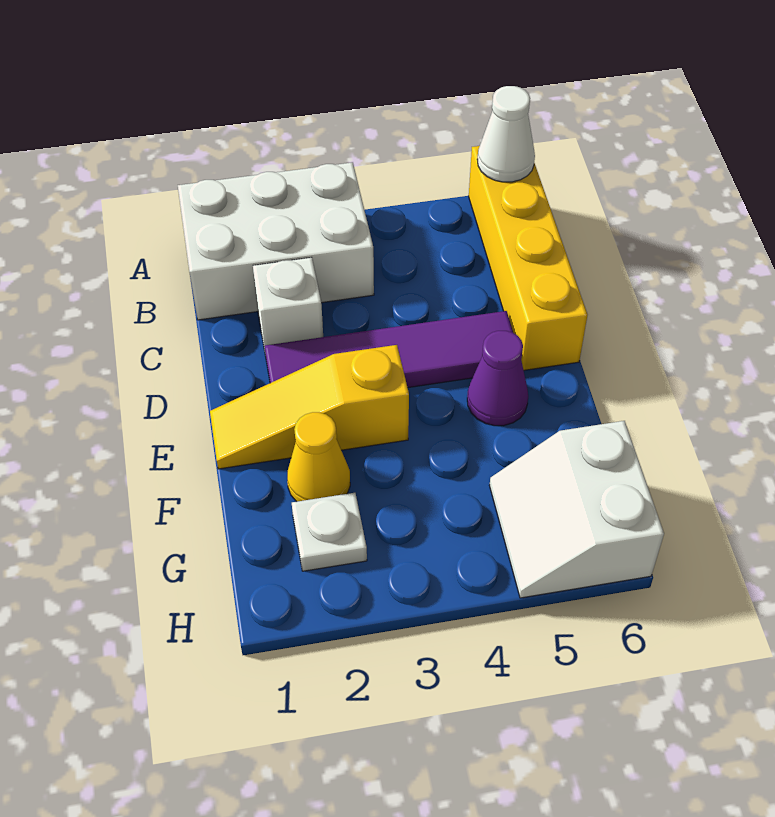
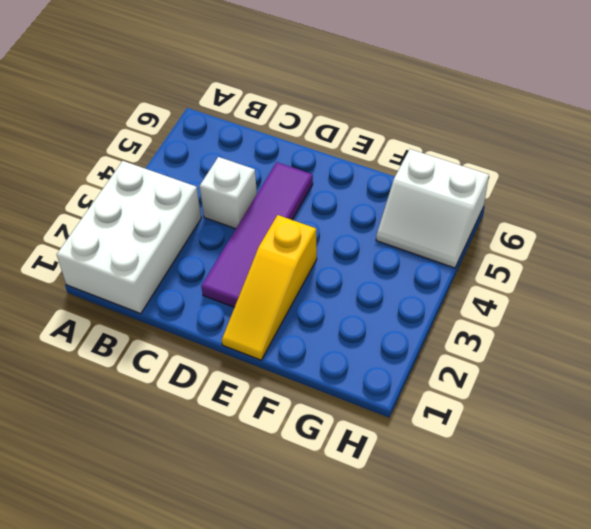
white brick C4 level 1 -> white brick C2 level 1
none -> yellow brick A6:D6 level 1
none -> purple cone E5 level 1

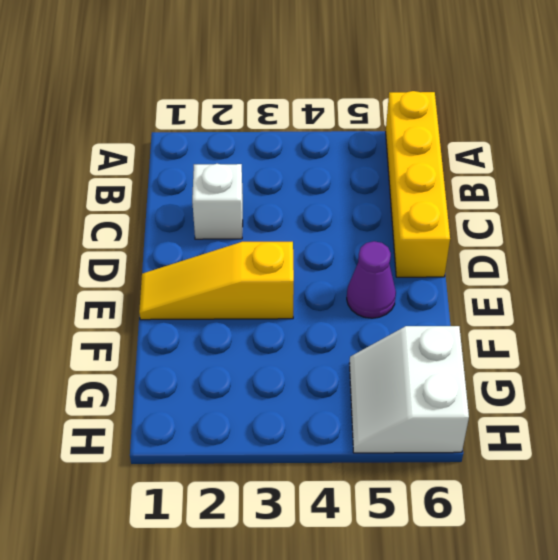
none -> white brick A1:B3 level 1
none -> purple tile D2:D5 level 1

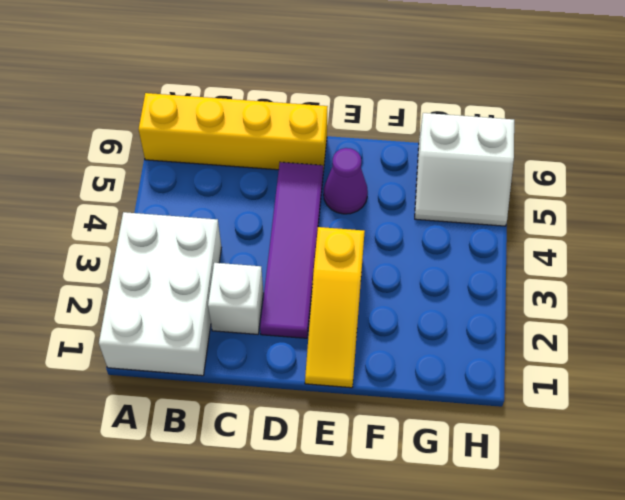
none -> yellow cone F2 level 1
none -> white plate G2 level 1

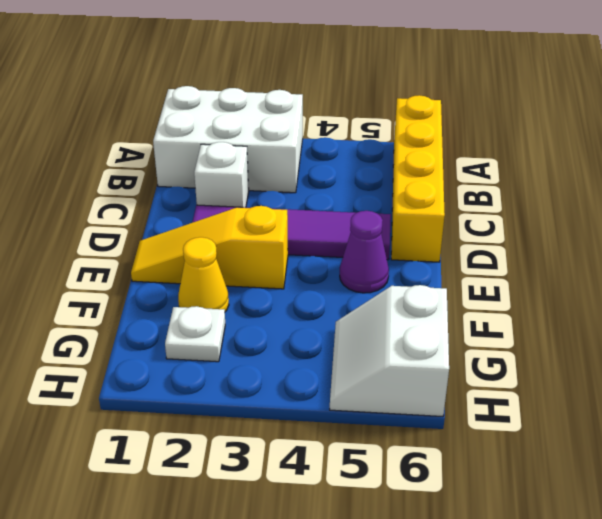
none -> white cone A6 level 2

